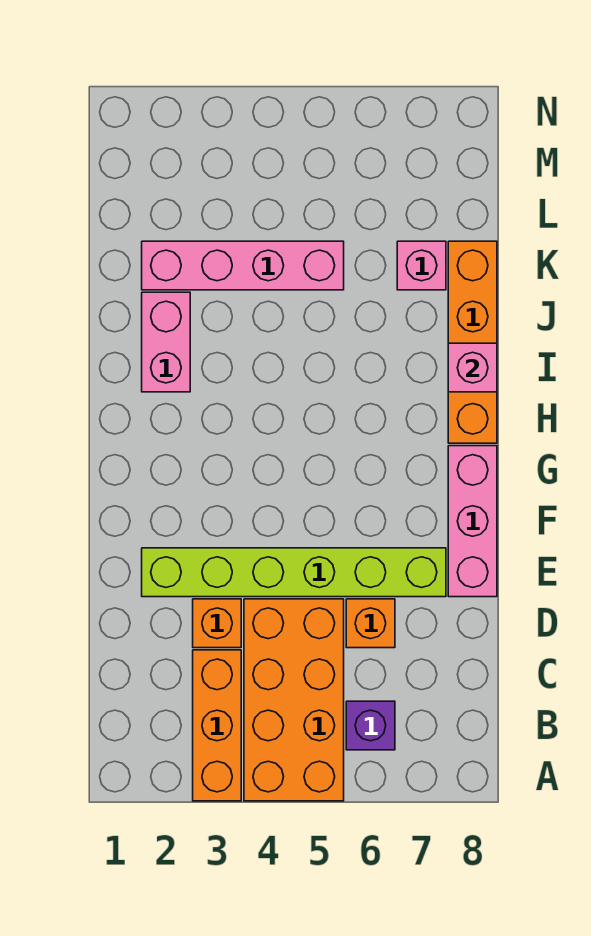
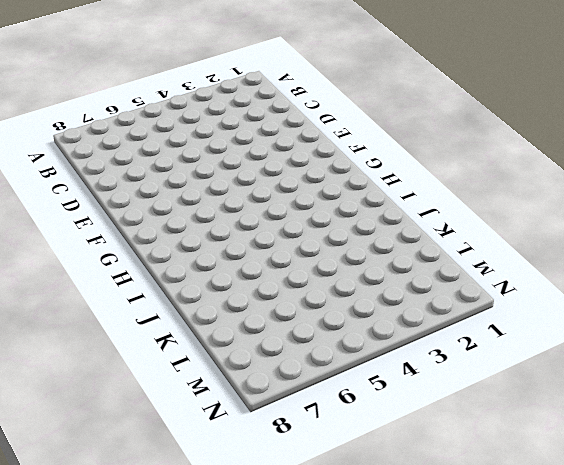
none -> orange brick A3:C3 level 1
none -> orange brick A4:D5 level 1
none -> purple brick B6 level 1

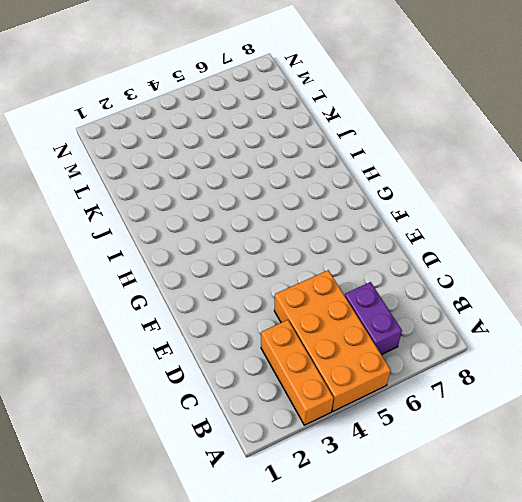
purple brick B6:C6 level 1 -> purple brick B6 level 1
none -> orange brick D3 level 1
none -> orange brick D6 level 1
none -> lime brick E2:E7 level 1

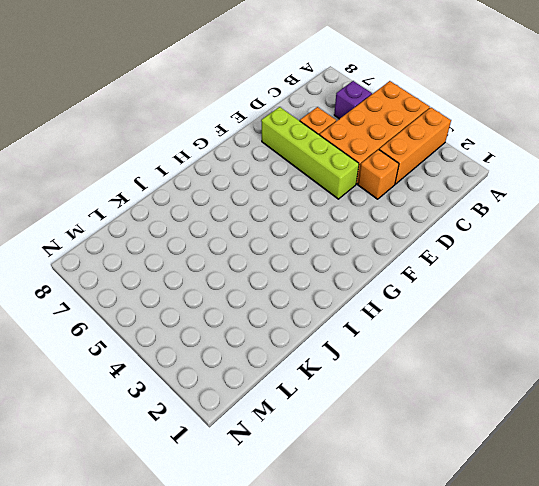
lime brick E4:E7 level 1 -> lime brick E2:E7 level 1
none -> pink brick E8:G8 level 1
none -> orange brick H8:K8 level 1
none -> pink brick I2:J2 level 1

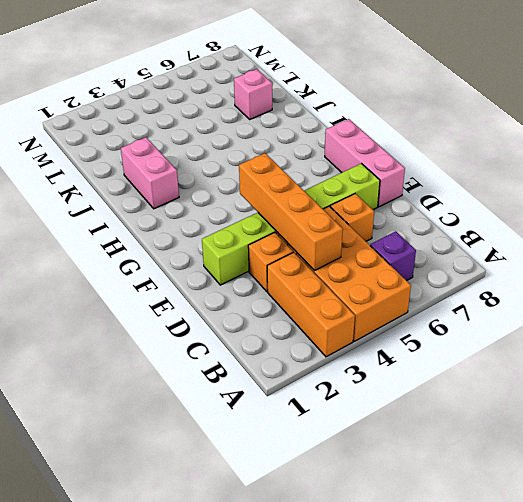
orange brick C4:F4 level 2 -> orange brick H8:K8 level 1
none -> pink brick K2:K5 level 1
none -> pink brick I8 level 2

